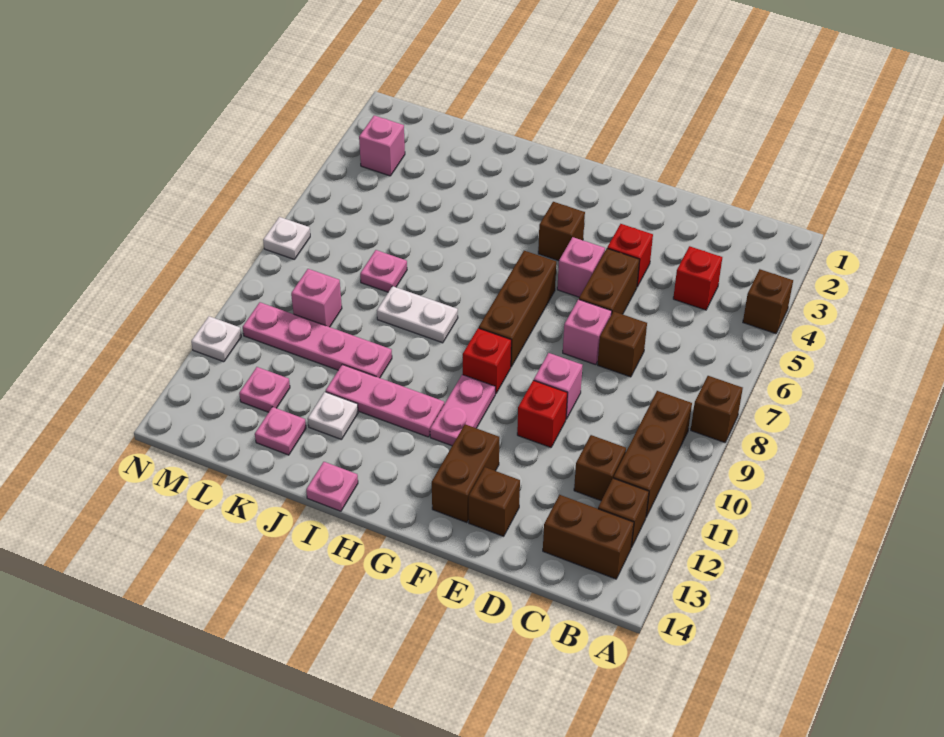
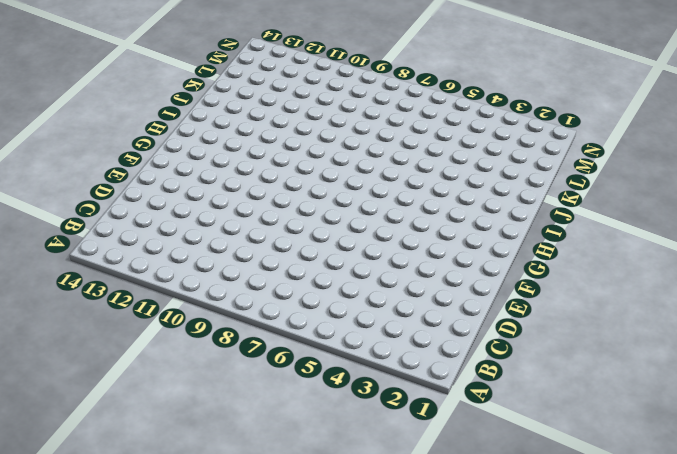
none -> brown brick A4 level 1
none -> brown brick A8 level 1
none -> brown brick B9:B11 level 1
none -> brown brick B12 level 1

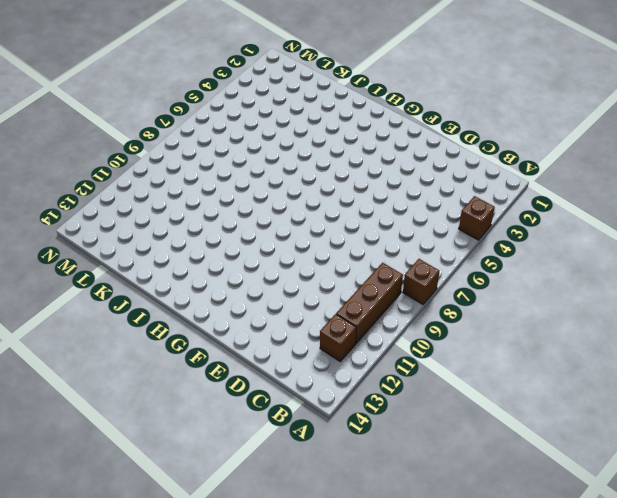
none -> brown brick B13:C13 level 1
none -> red brick C4 level 1
none -> brown brick C11 level 1
none -> brown brick D7 level 1

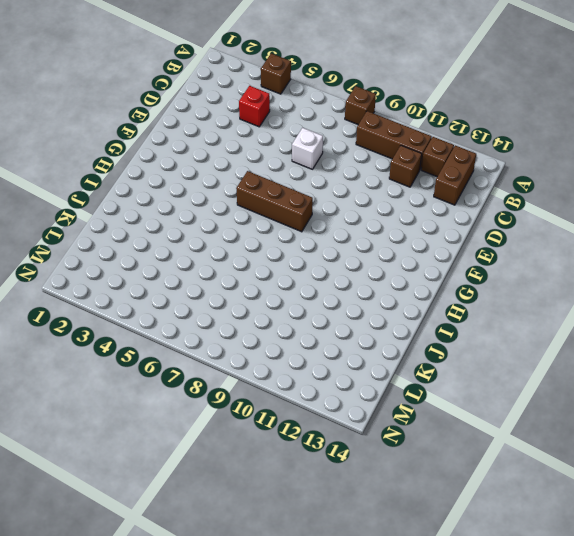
white brick D7 level 1 -> brown brick D7 level 1
none -> red brick E4 level 1
none -> brown brick E5:E6 level 1
none -> pink brick E7 level 1
none -> pink brick E9 level 1

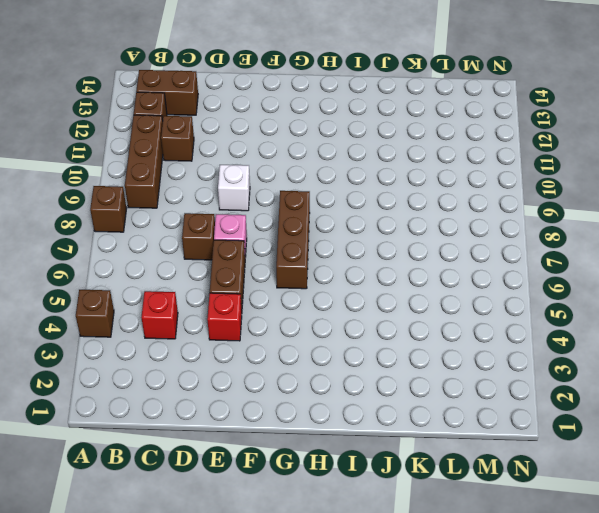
white brick E9 level 1 -> pink brick E9 level 1
none -> red brick E10 level 1
none -> brown brick E13 level 1
none -> pink brick F5 level 1
none -> brown brick F12:F13 level 1

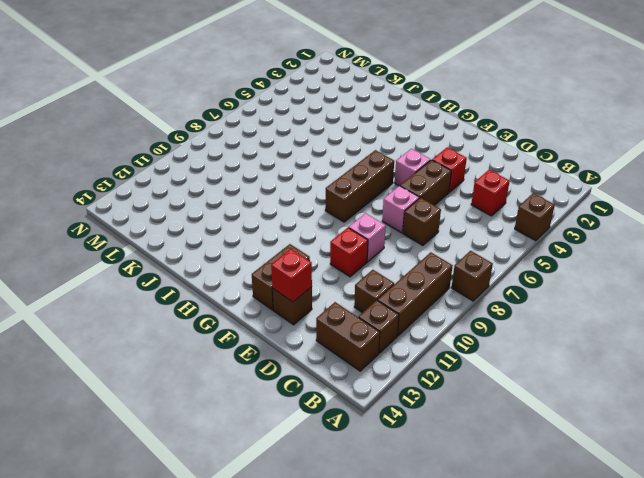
red brick E13 level 2 -> red brick G9 level 1
none -> brown brick G4 level 1
none -> pink plate G10:G11 level 1
none -> pink plate H11:J11 level 1
none -> white plate I8:J8 level 1

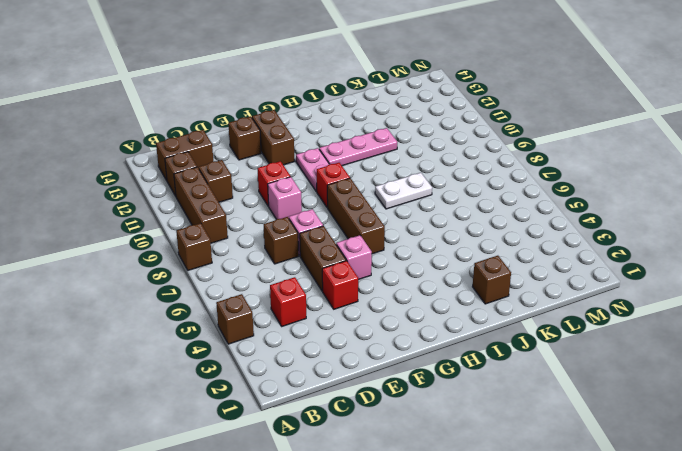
brown brick J2 level 1 -> brown brick G4 level 1
none -> pink plate I14 level 1
none -> pink plate J10:M10 level 1
none -> white plate J12 level 1
none -> pink plate K7 level 1

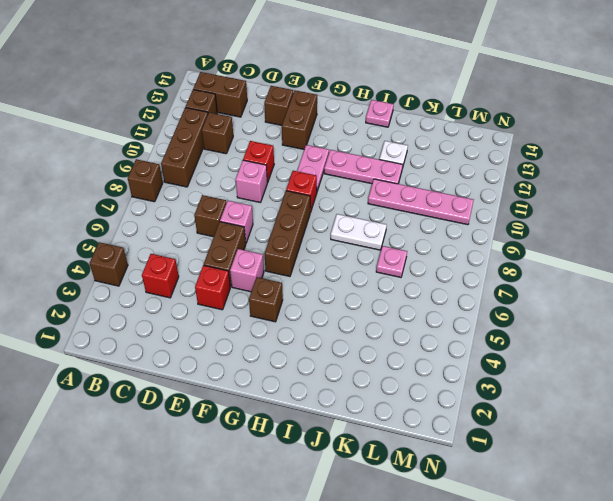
none -> pink plate K13 level 1
none -> pink brick L9 level 1
none -> pink plate L12 level 1
none -> pink brick M3 level 1

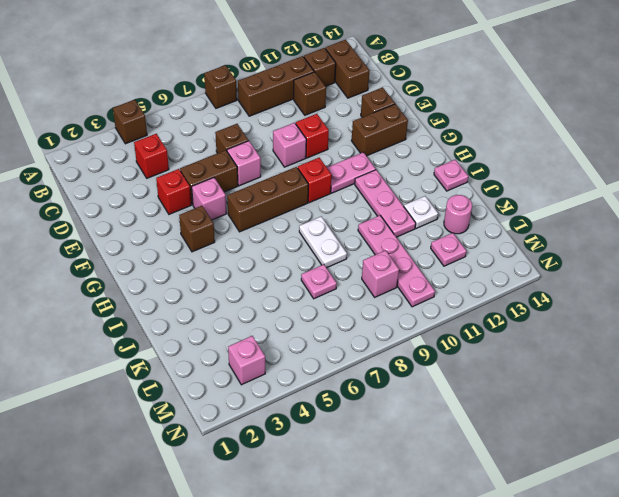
pink round brick K13 level 1 -> pink plate K13 level 1
none -> white plate N7 level 1
none -> white plate N11 level 1

